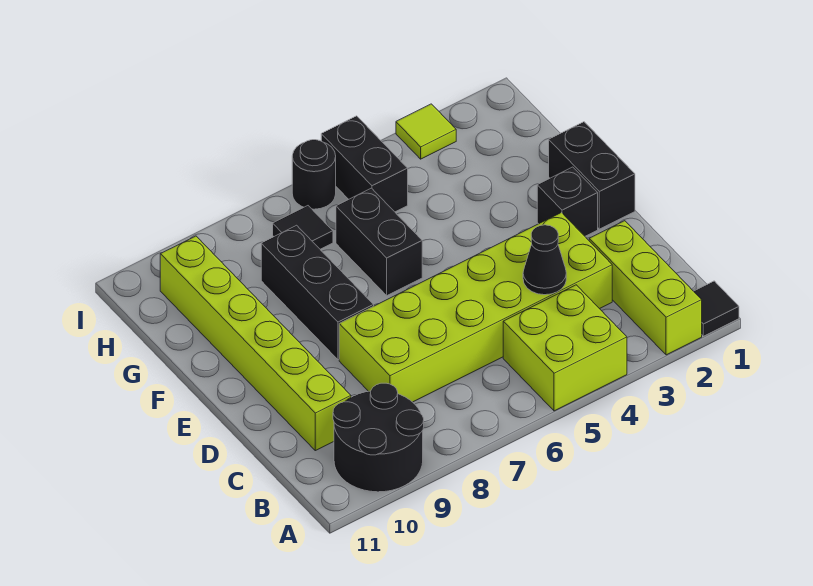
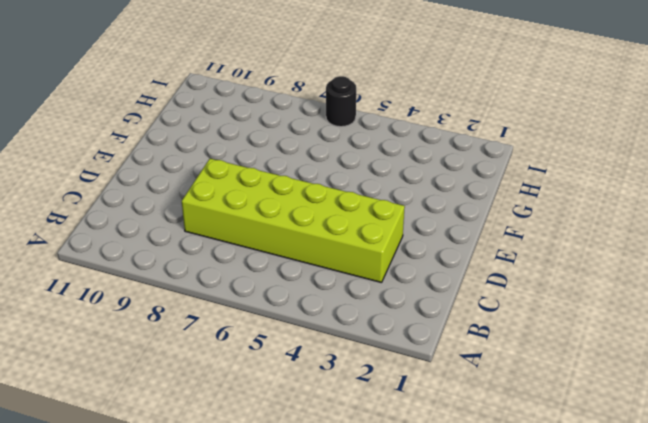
none -> black tile A1 level 1
none -> lime brick A2:C2 level 1
none -> lime brick A4:B5 level 1

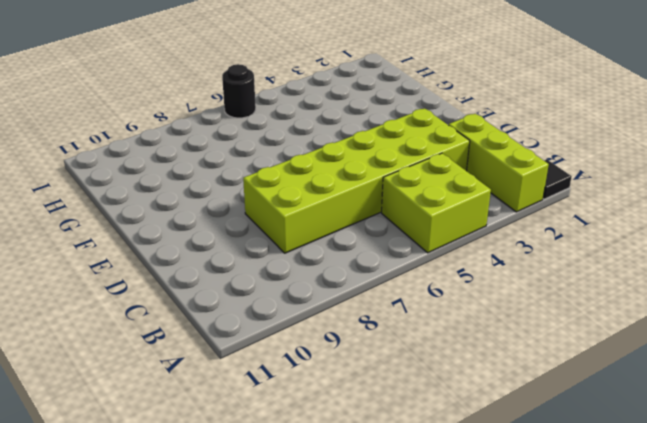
none -> black round brick A9:B10 level 1
none -> lime brick C10:H10 level 1
none -> black brick E1:F1 level 1

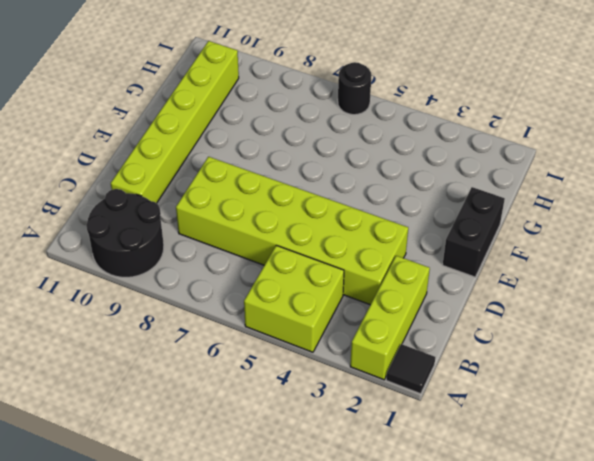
none -> black brick E2 level 1
none -> black brick E8:G8 level 1
none -> black brick F6:G6 level 1

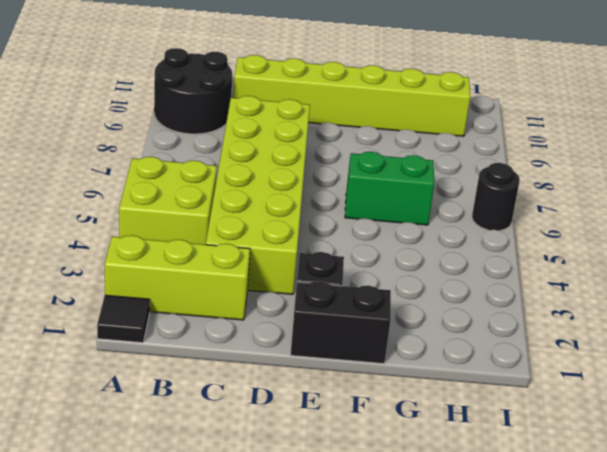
green brick F6:G6 level 1 -> black brick F6:G6 level 1
none -> black brick E8:G8 level 1
none -> black brick H5:I5 level 1
none -> black tile H7 level 1

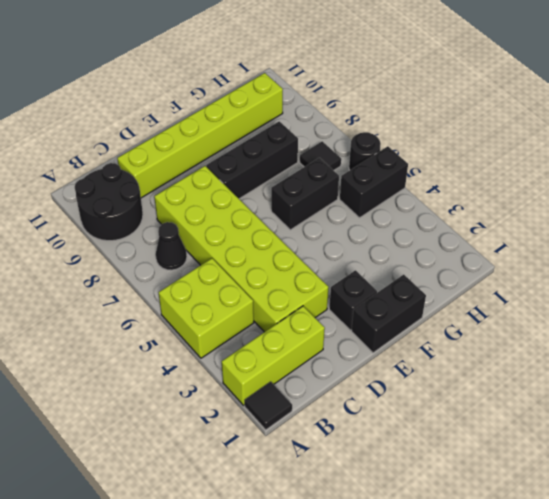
black cone B7 level 1 -> black cone C4 level 2
none -> lime tile I3 level 1

